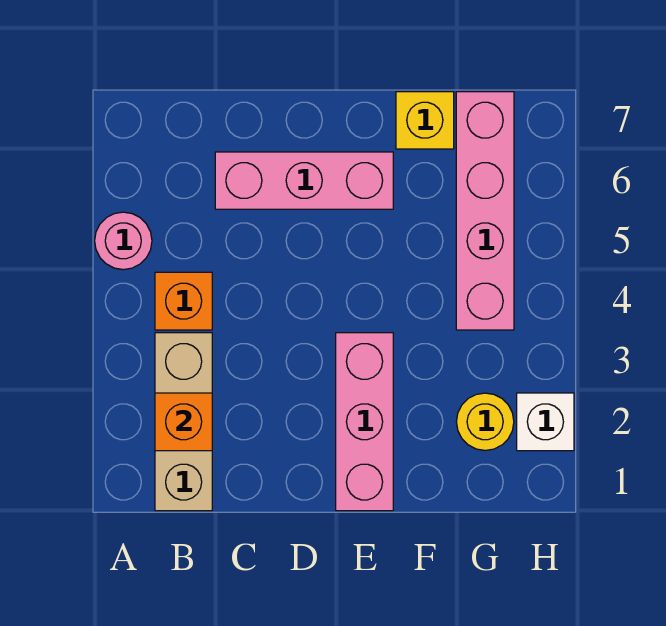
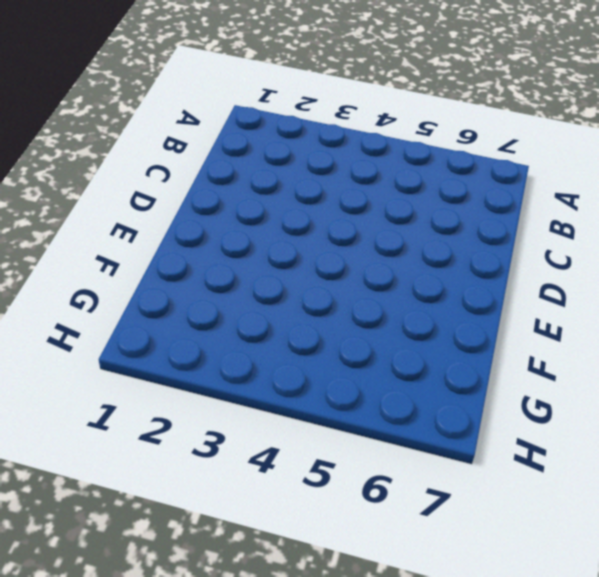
none -> pink round brick A5 level 1
none -> tan brick B1:B3 level 1

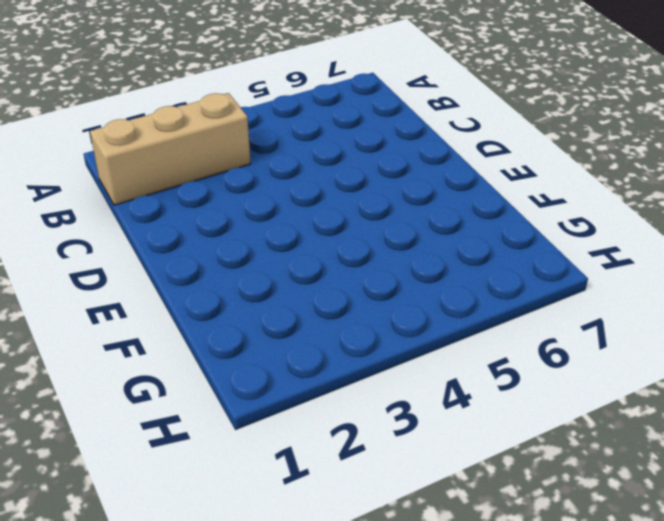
none -> pink round brick A5 level 1
none -> orange brick B4 level 1

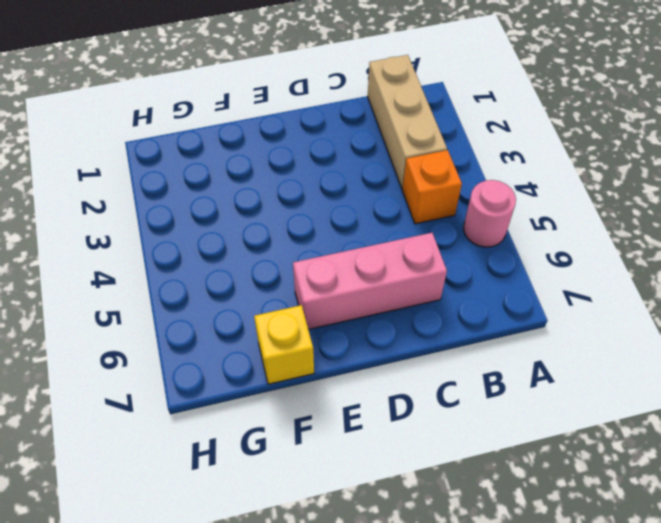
none -> pink brick E1:E3 level 1
none -> yellow round brick G2 level 1

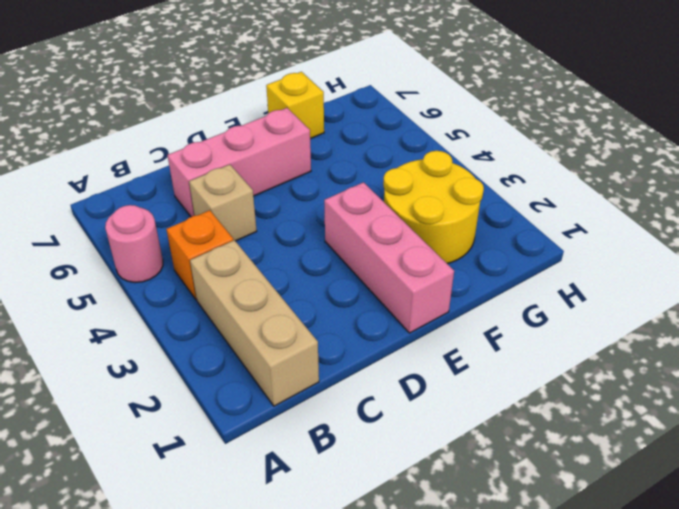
tan brick C5 level 1 -> none
yellow round brick F2:G3 level 1 -> yellow round brick G2 level 1
none -> pink brick G4:G7 level 1
none -> white brick H2 level 1

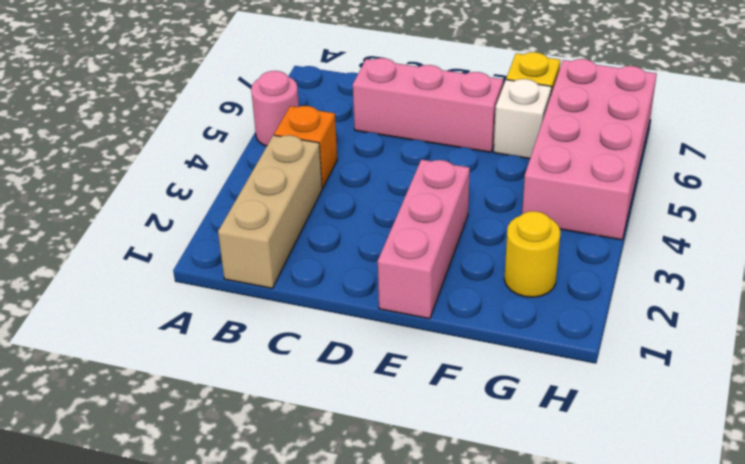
white brick F6 level 1 -> white brick H2 level 1
pink brick G4:H7 level 1 -> pink brick G4:G7 level 1
none -> orange brick B2 level 2

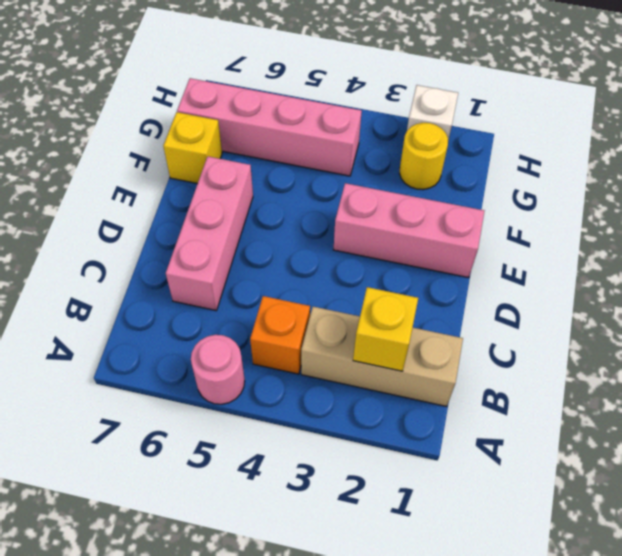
yellow brick B2 level 2 -> orange brick B2 level 2

